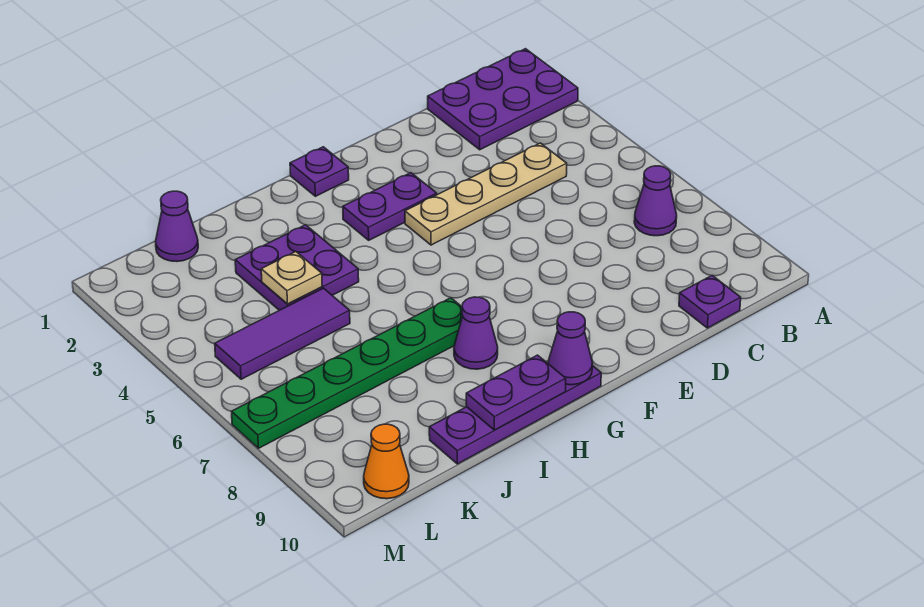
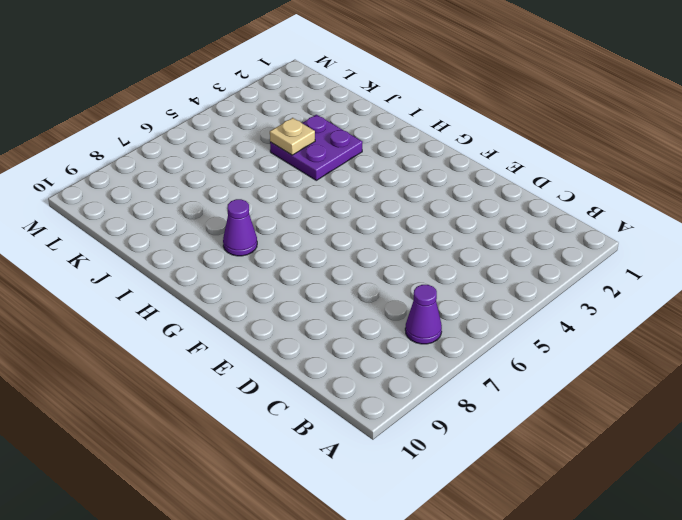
none -> purple plate A1:C2 level 1
none -> tan plate C4:F4 level 1
none -> purple plate C10 level 1

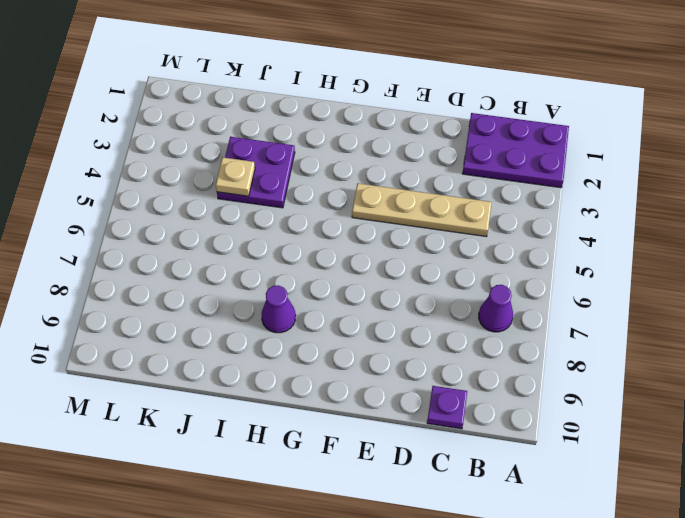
none -> purple plate F3:G3 level 1
none -> purple plate G1 level 1
none -> purple plate G10:J10 level 1

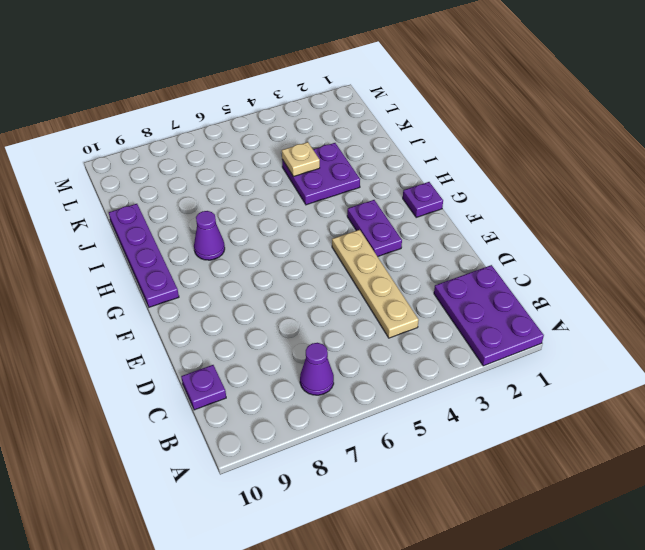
none -> green plate H7:M7 level 1
none -> purple tile J5:L5 level 1
none -> purple cone K1 level 1

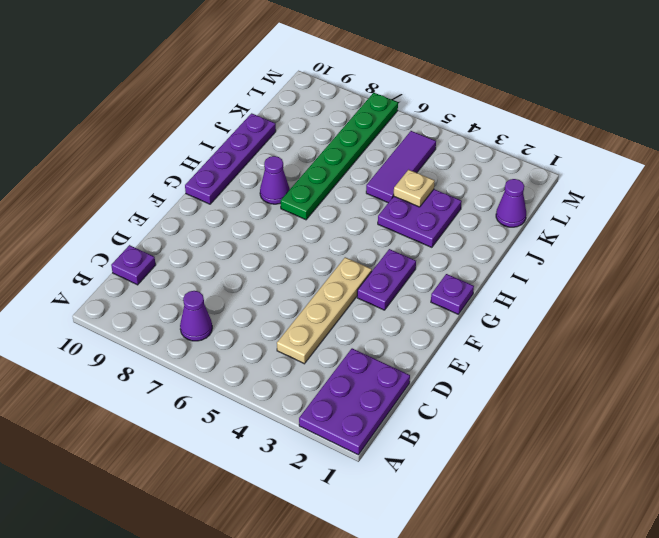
none -> orange cone L10 level 1
none -> purple cone G10 level 2
none -> purple plate H10:I10 level 2

